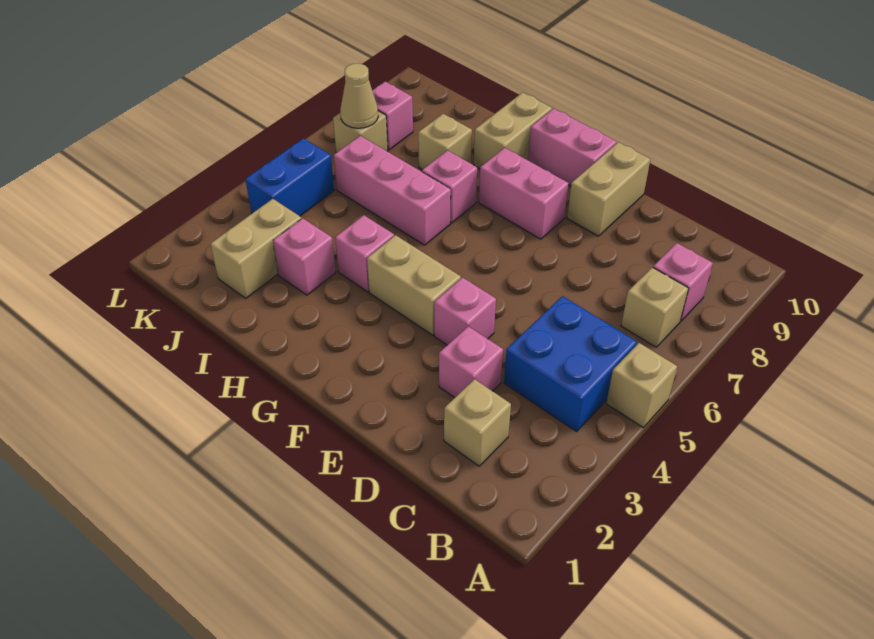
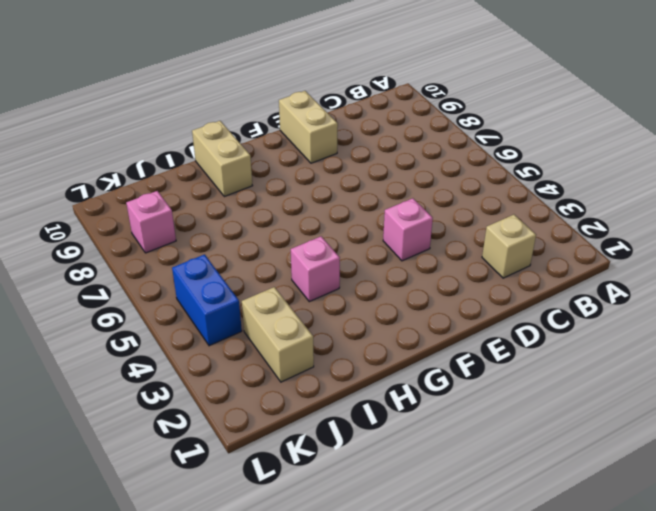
none -> tan brick A5 level 1
none -> blue brick B4:C5 level 1
none -> tan brick B7 level 1

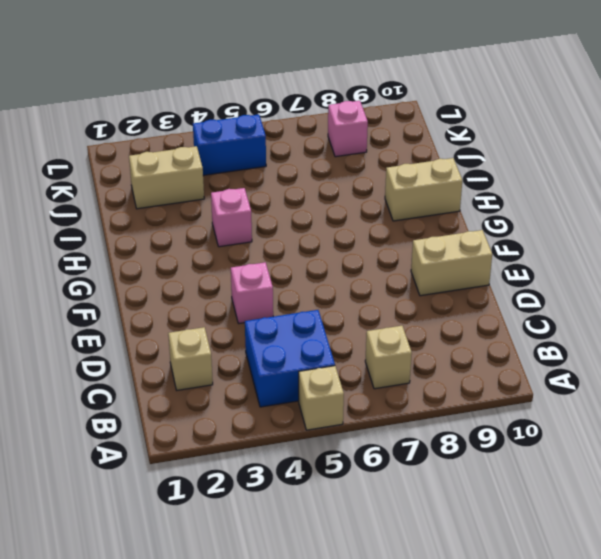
none -> pink brick B8 level 1
none -> pink brick D3 level 1
none -> tan brick F4:G4 level 1

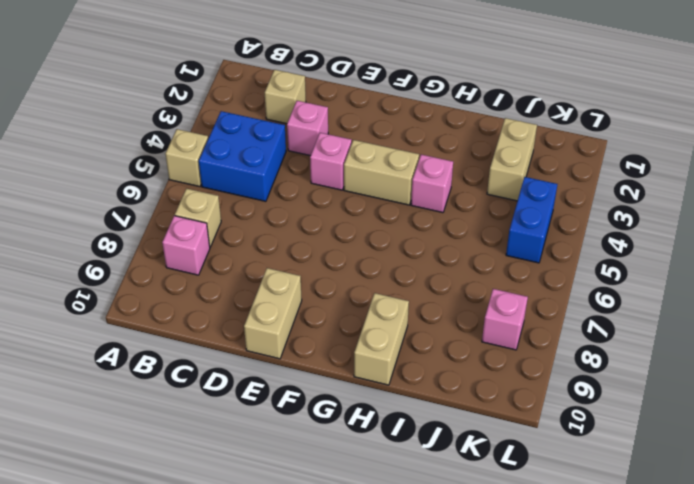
none -> pink brick F8:G8 level 1
none -> pink brick F10:G10 level 1
none -> pink brick H6:J6 level 1

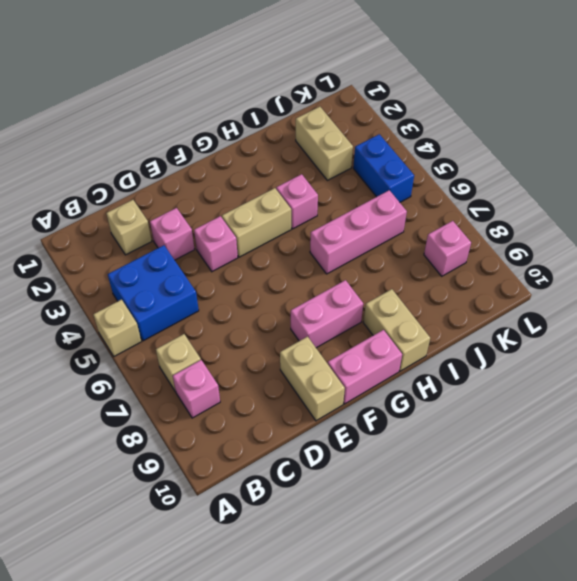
none -> pink brick H7 level 1
none -> pink brick I3 level 1
none -> tan brick I8 level 1

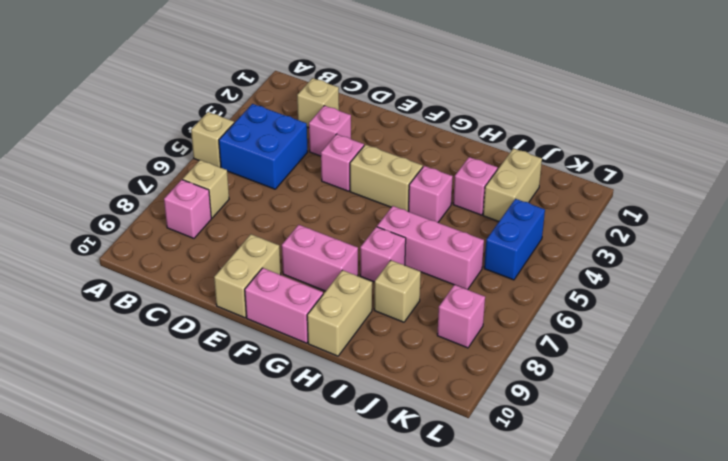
none -> tan brick K7 level 1
none -> tan cone K7 level 2

